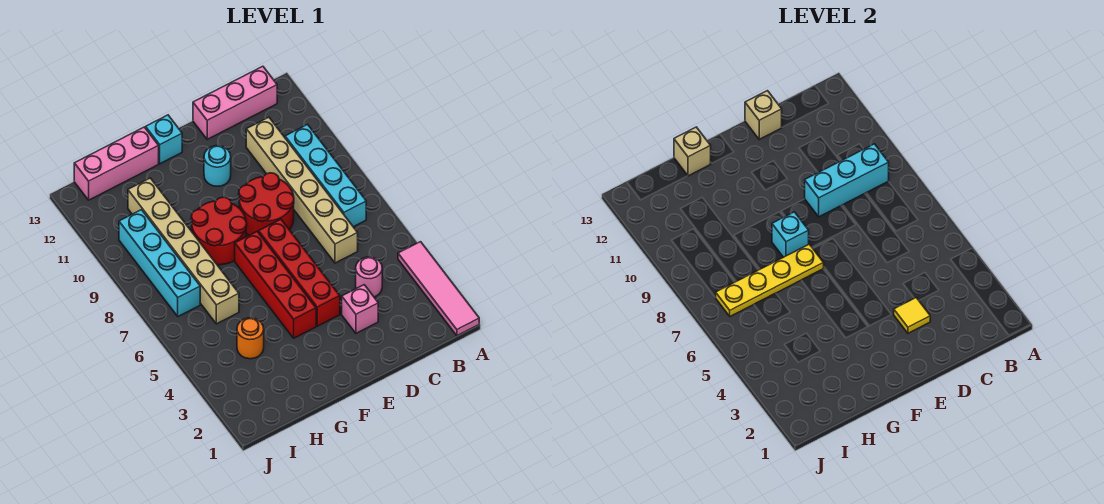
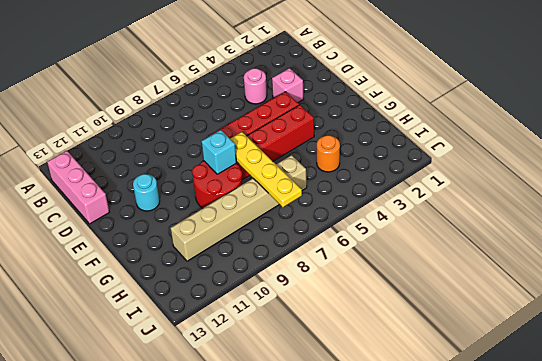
none -> pink tile A1:A4 level 1
none -> cyan brick B7:B10 level 1
none -> tan brick C6:C11 level 1

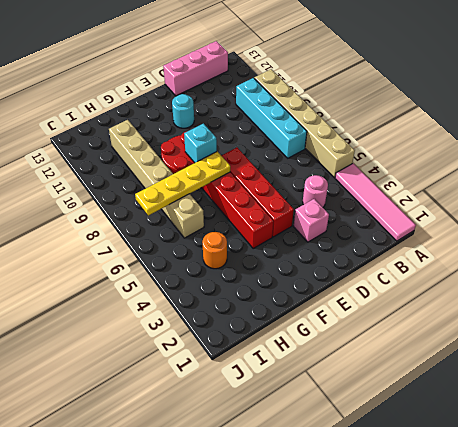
tan brick A5:A10 level 1 -> tan brick C6:C11 level 1
none -> red round brick D8:E9 level 1
none -> cyan brick F13 level 1
none -> pink brick G13:I13 level 1

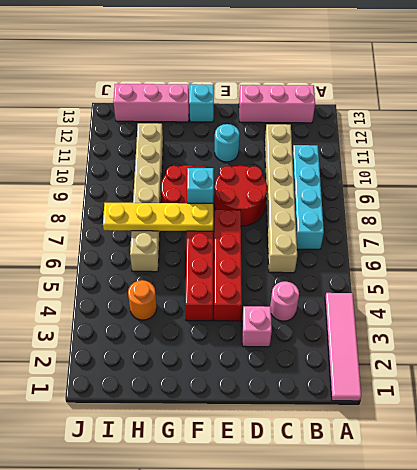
none -> cyan brick I7:I10 level 1
none -> cyan brick B9:D9 level 2
none -> yellow tile D3 level 2

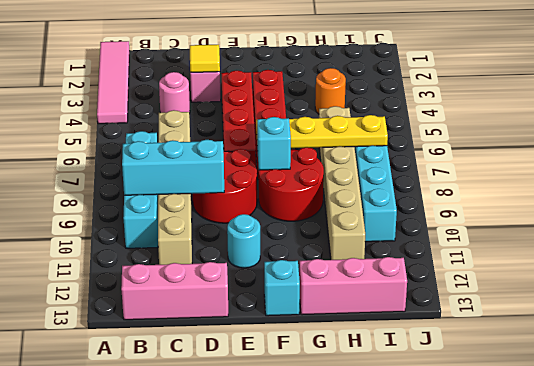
none -> tan brick D13 level 2
none -> tan brick G13 level 2

